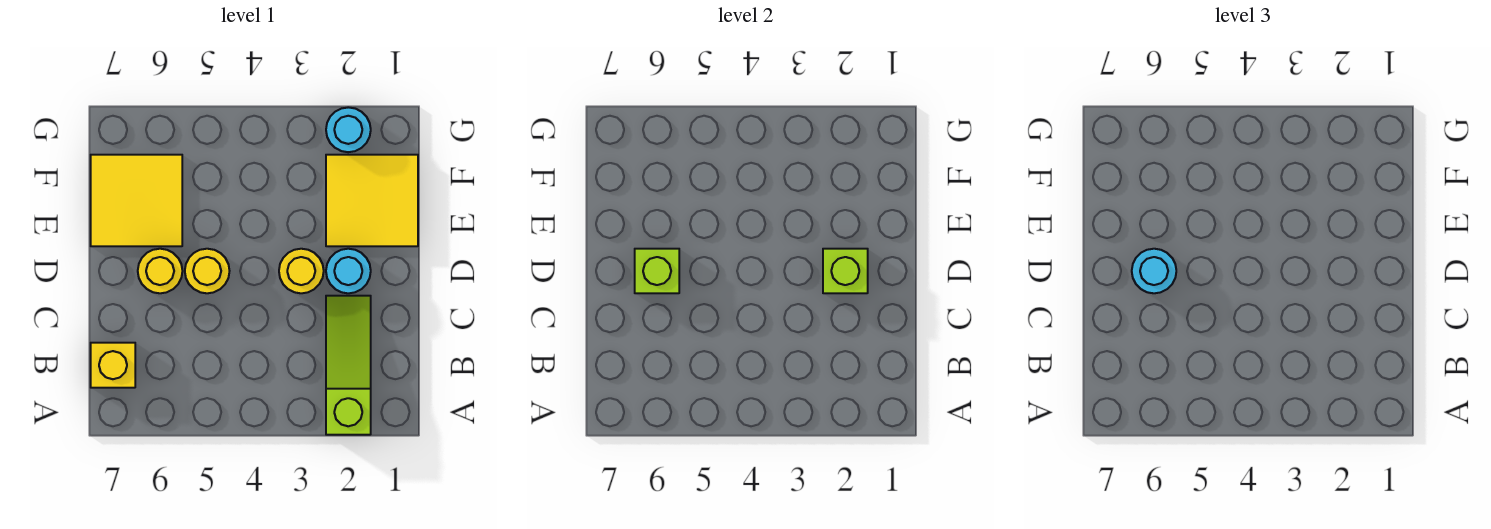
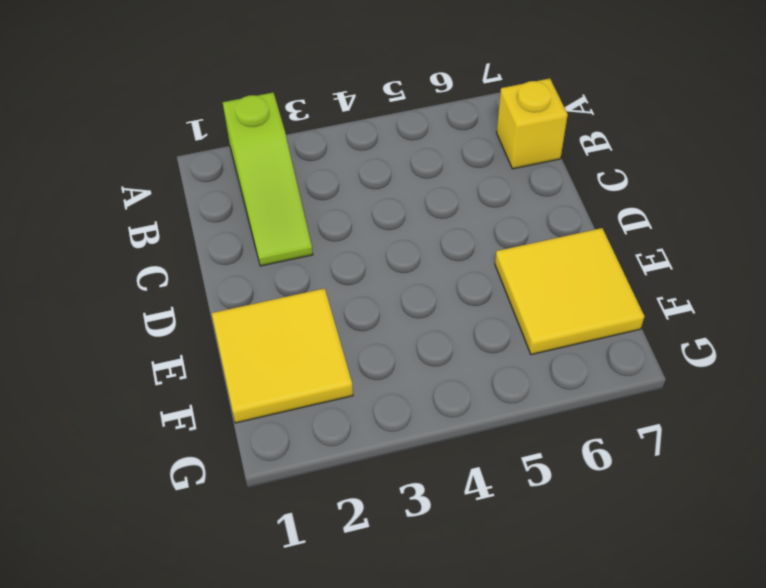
none -> cyan round brick D2 level 1
none -> yellow round brick D3 level 1
none -> yellow round brick D5 level 1

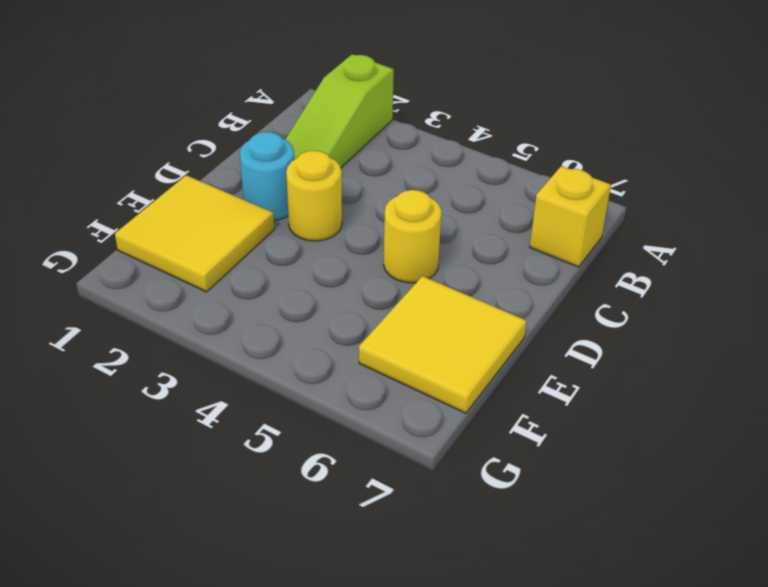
none -> yellow round brick D6 level 1
none -> cyan round brick G2 level 1
none -> lime brick D2 level 2

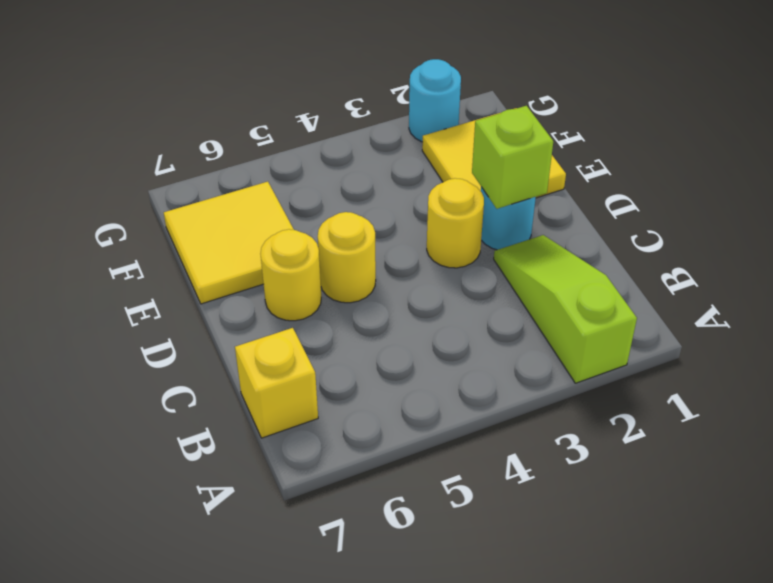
none -> lime brick D6 level 2
none -> cyan round brick D6 level 3

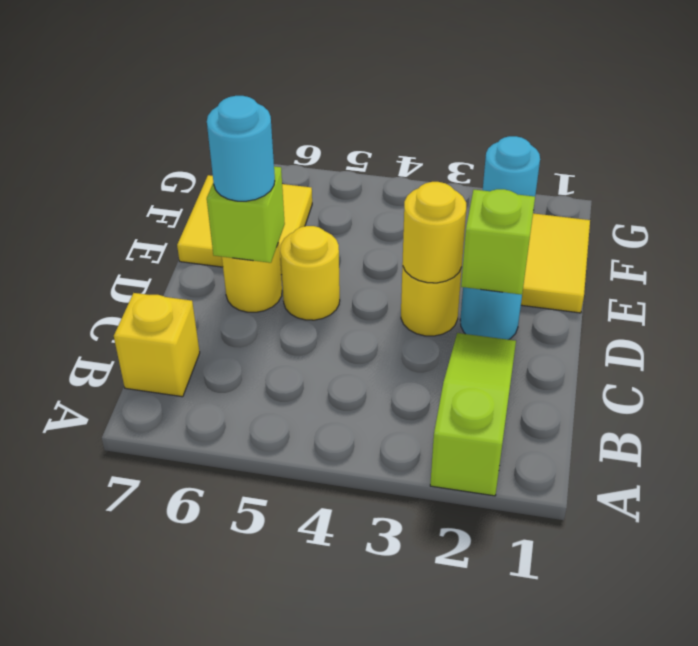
yellow round brick D3 level 2 -> none

